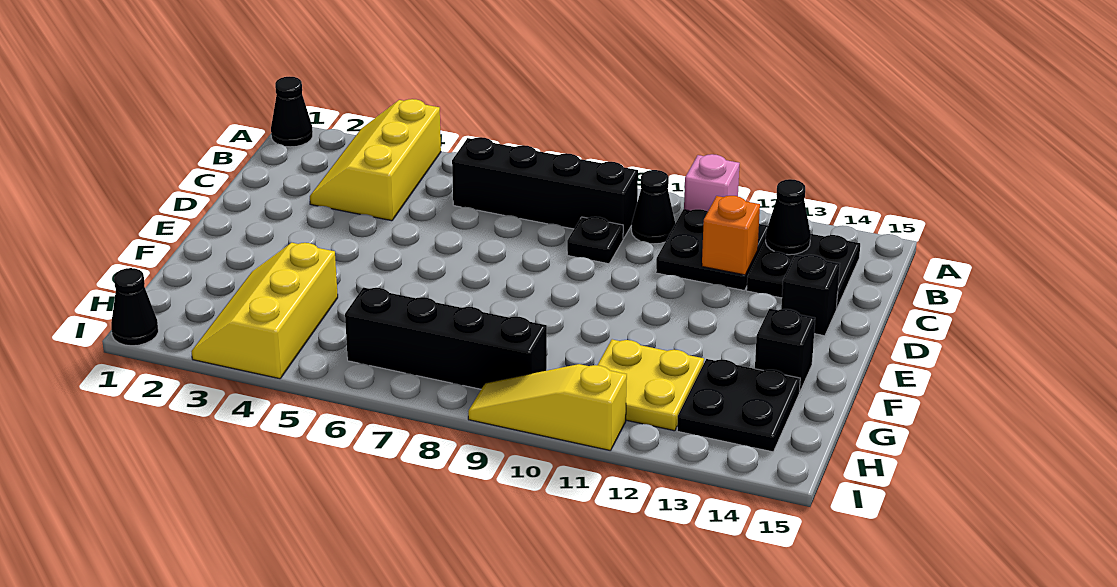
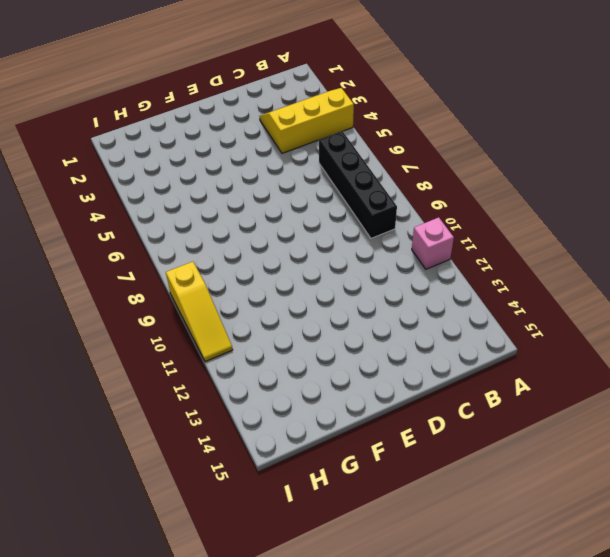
yellow slope I9:I11 level 1 top 9 -> yellow slope I9:I11 level 1 top 11
none -> black cone A1 level 1
none -> black cone B10 level 1
none -> black plate B11:C12 level 1

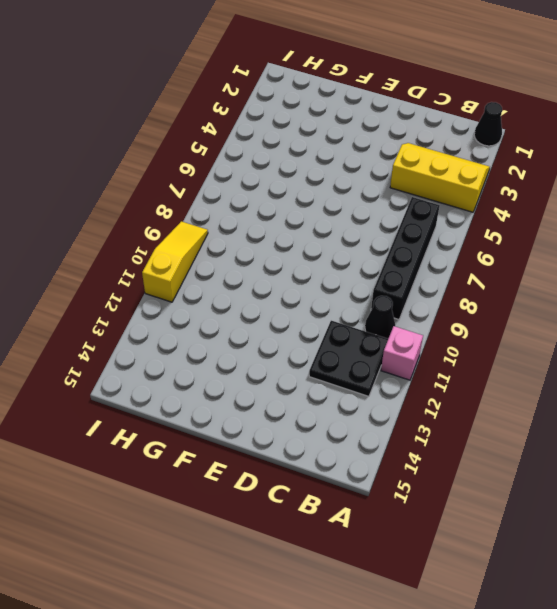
none -> black plate B13:C14 level 1
none -> black plate C9 level 1
none -> black brick D14 level 1

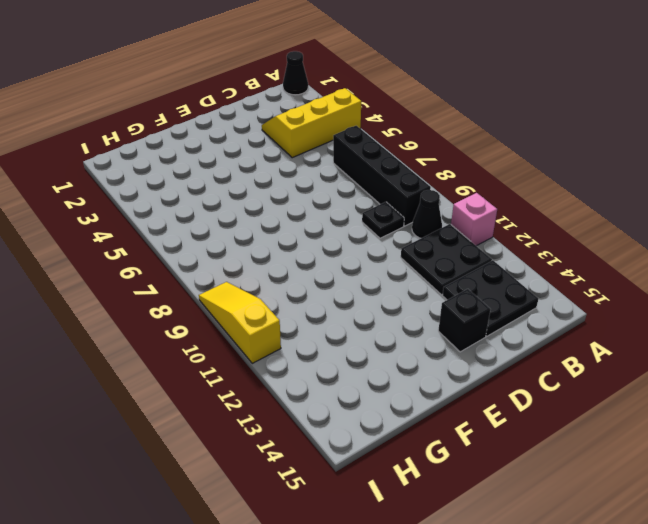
none -> black brick F14 level 1
none -> yellow slope G3:I4 level 1 top 4
none -> yellow plate G11:H12 level 1

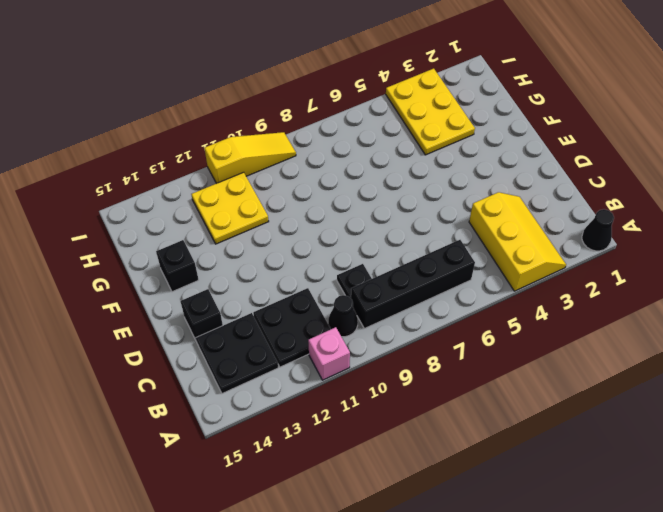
yellow plate G3:I4 level 1 -> yellow slope G3:I4 level 1 top 4
none -> black plate G13:H14 level 1
none -> black brick H6:H9 level 1
none -> black cone I1 level 1

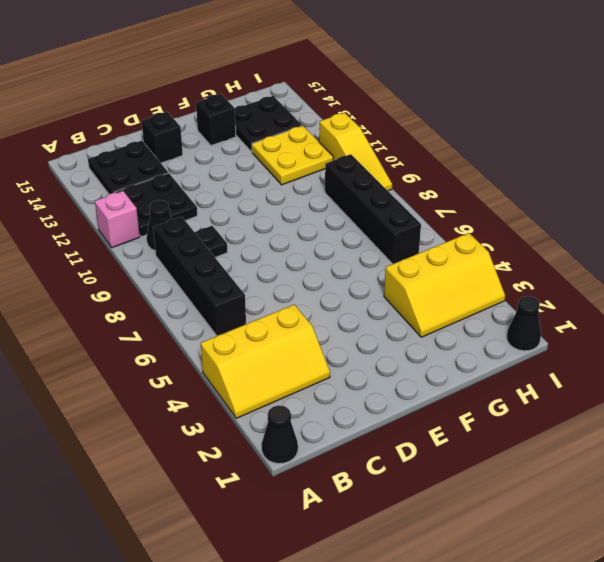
none -> black cone B13 level 2
none -> orange brick C12 level 2

